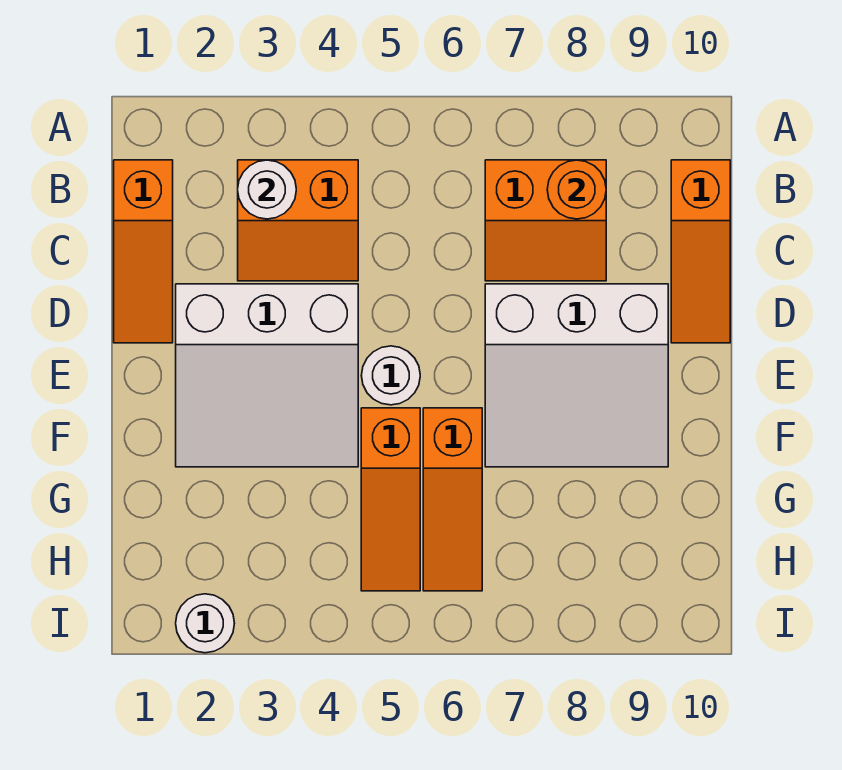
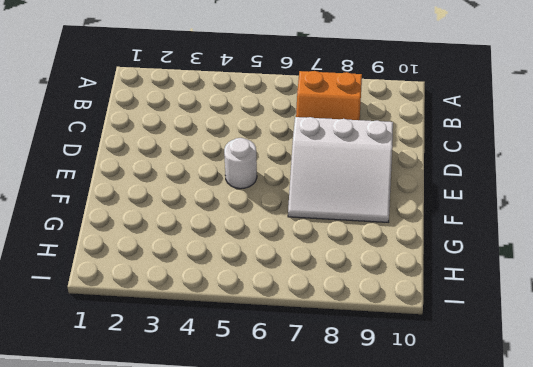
none -> orange slope B1:D1 level 1 top B
none -> orange slope B3:C4 level 1 top B
none -> orange slope B10:D10 level 1 top B

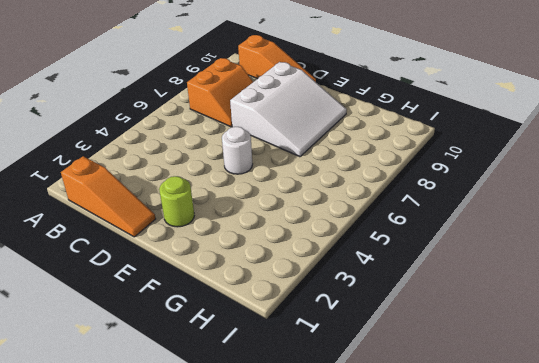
lime round brick E2 level 1 -> white slope D2:F4 level 1 top D
none -> orange slope B3:C4 level 1 top B
none -> orange slope F5:H5 level 1 top F
none -> orange slope F6:H6 level 1 top F

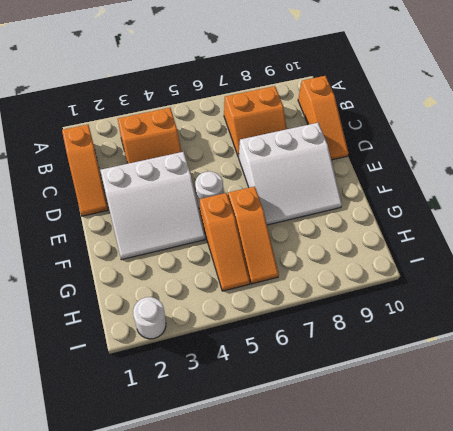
none -> white round brick B3 level 2
none -> orange round brick B8 level 2

